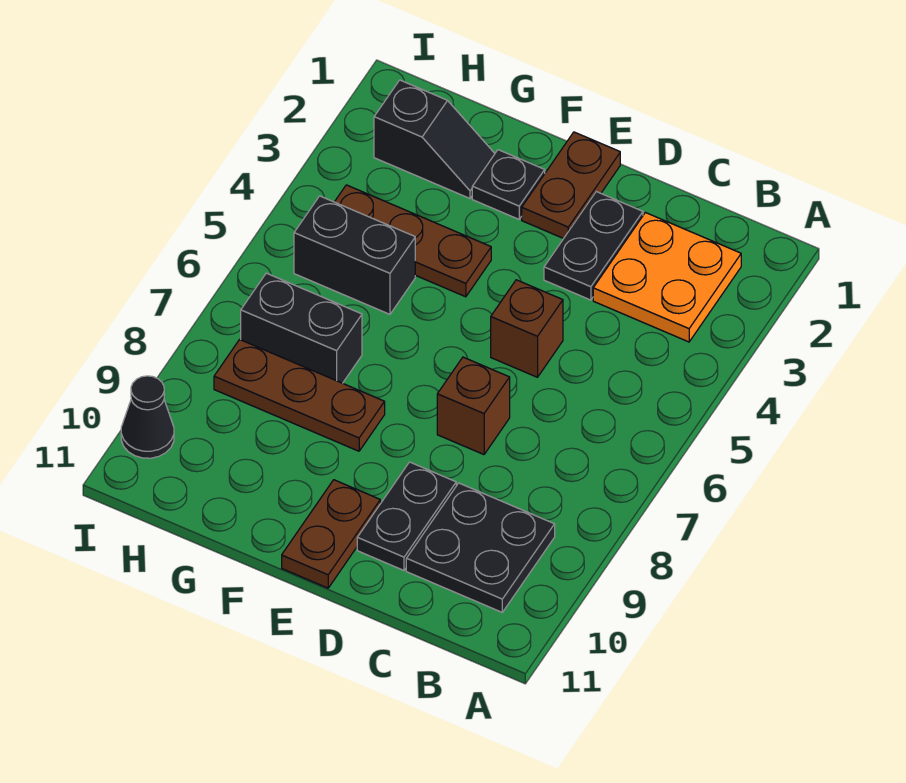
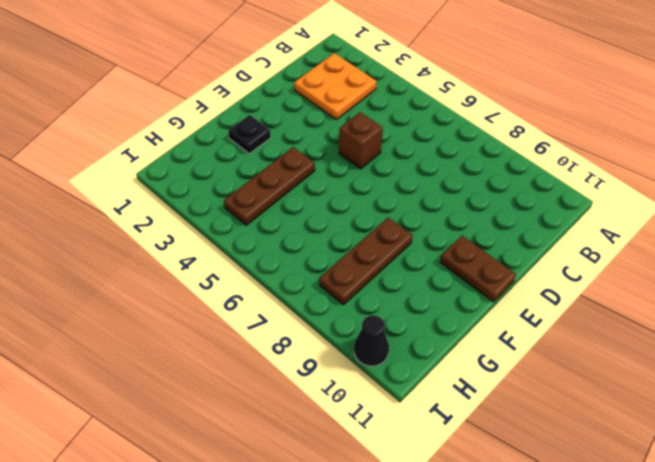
none -> black plate B9:C10 level 1
none -> black plate D2:D3 level 1
none -> brown brick D7 level 1

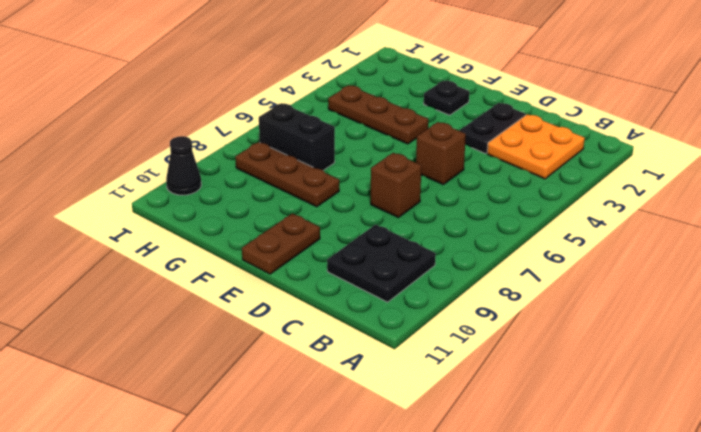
none -> black plate D9:D10 level 1
none -> brown plate E1:E2 level 1
none -> black slope G2:H2 level 1 top H

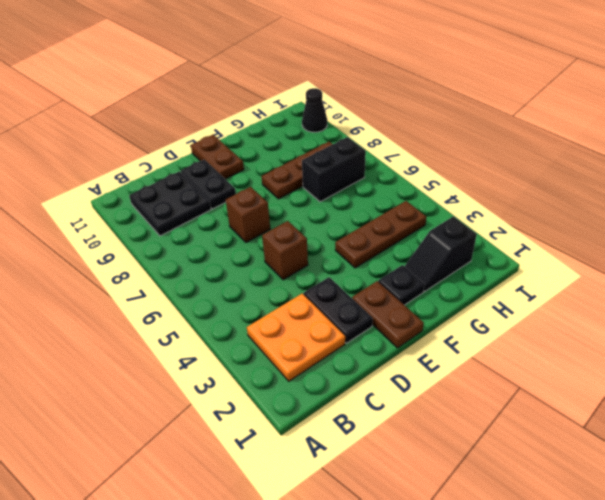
none -> black brick G5:H5 level 1

